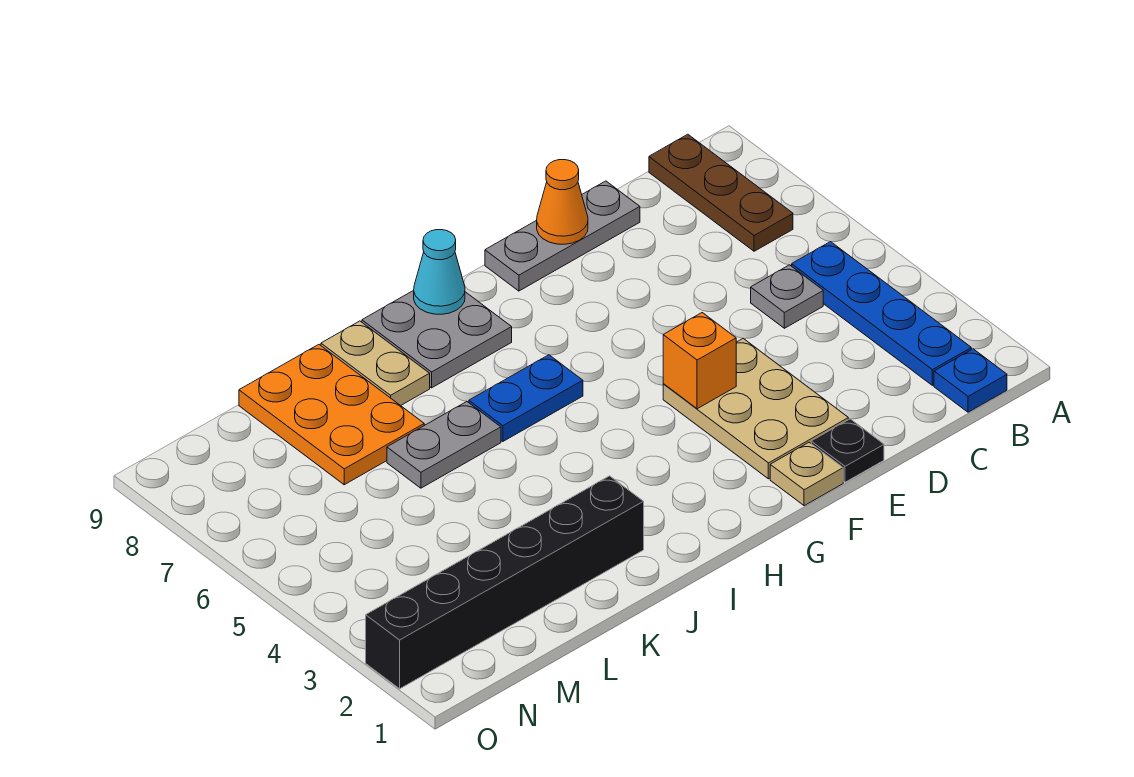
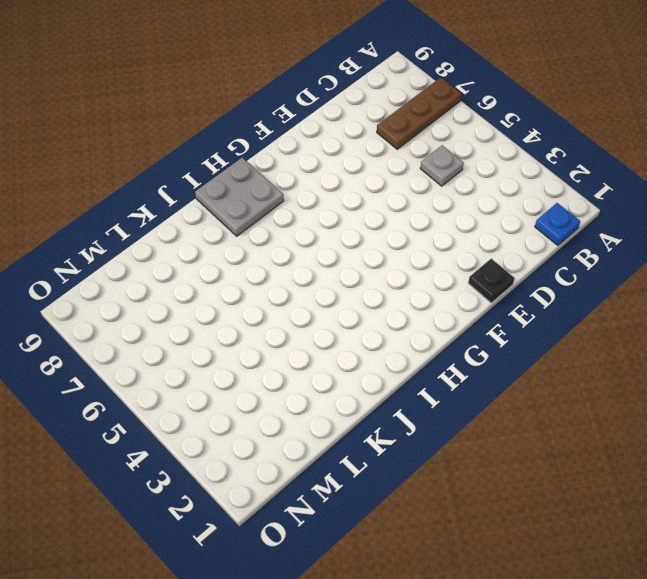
brown plate A7:C7 level 1 -> brown plate B7:B9 level 1
none -> blue plate B2:B5 level 1
none -> grey plate D9:F9 level 1
none -> tan plate E2:F4 level 1

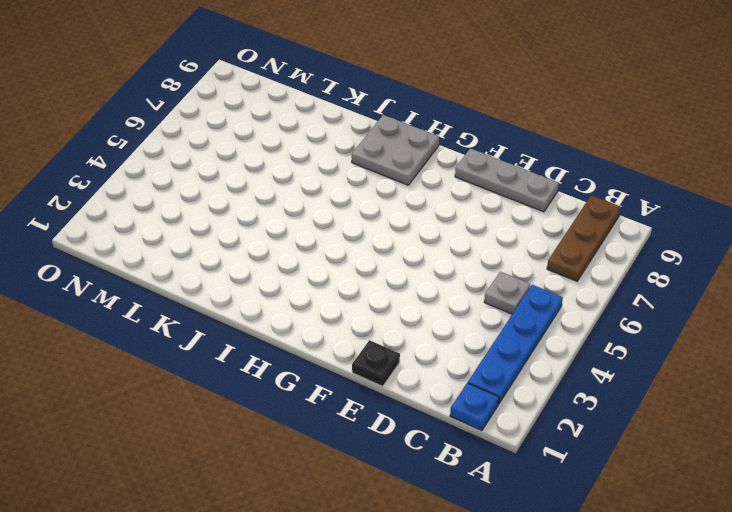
none -> tan plate E2:F4 level 1
none -> tan plate F1 level 1
none -> blue plate H6:I6 level 1

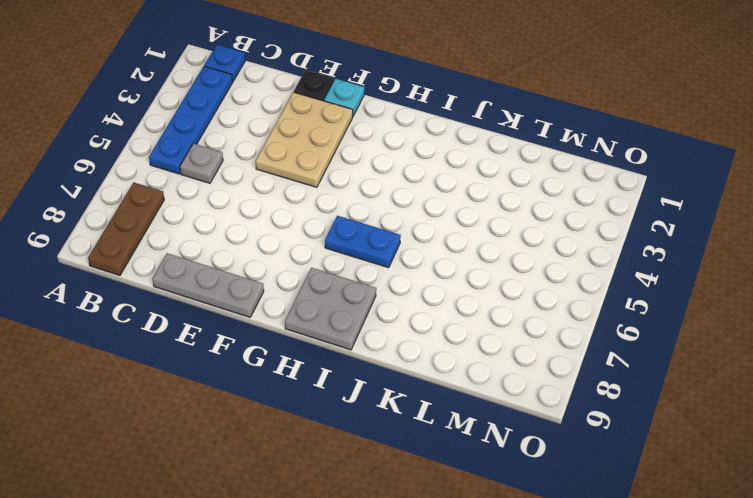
cyan plate F1 level 1 -> tan plate F1 level 1
none -> black brick J2:O2 level 1
none -> grey plate J6:K6 level 1
none -> tan plate J8:J9 level 1

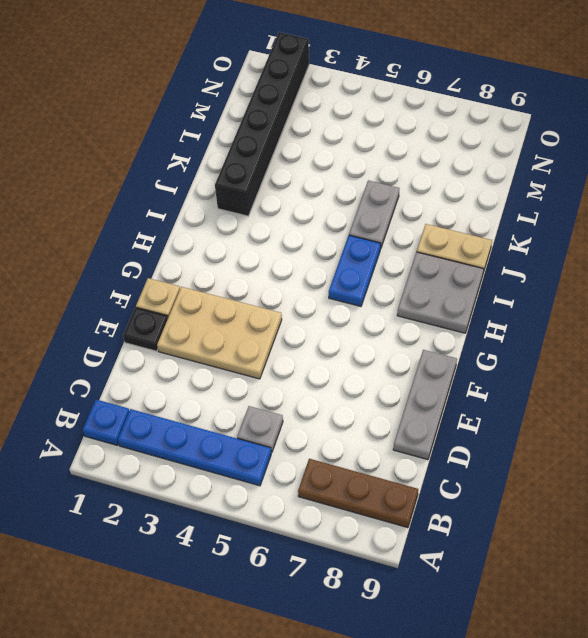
none -> orange plate K7:L9 level 1
none -> orange cone E9 level 2
none -> orange brick F4 level 2

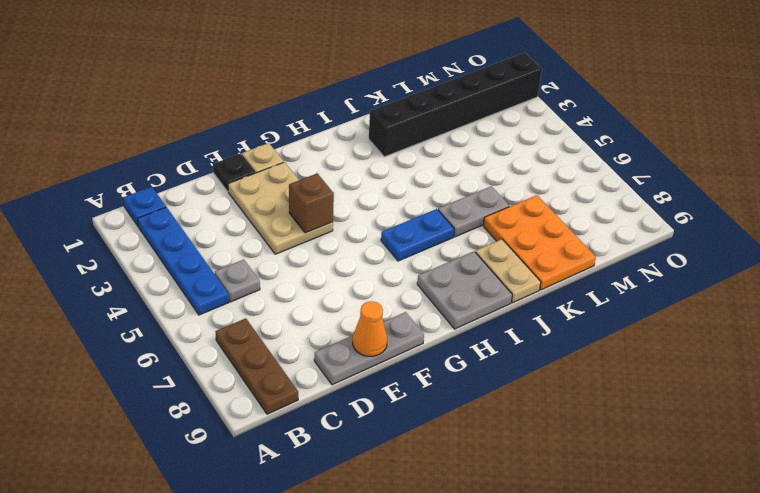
brown brick F4 level 2 -> orange brick F4 level 2
none -> cyan cone H9 level 2

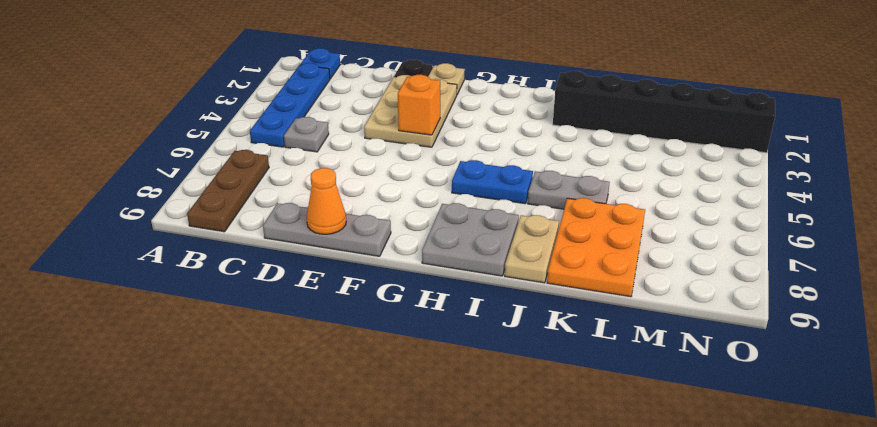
none -> cyan cone H9 level 2

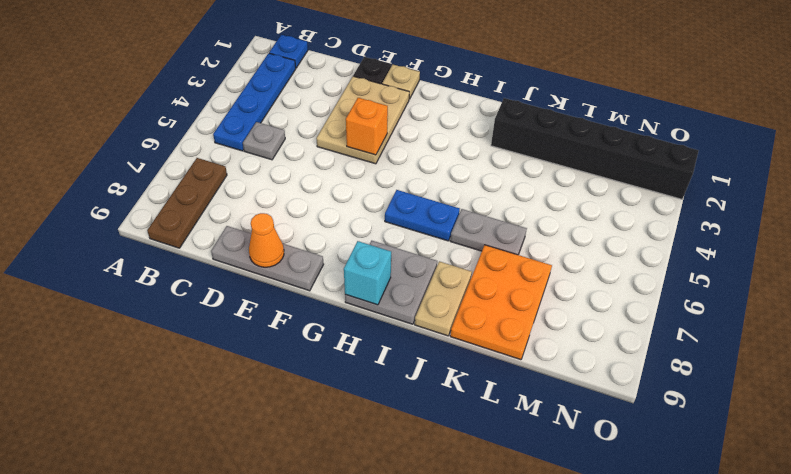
cyan brick H9 level 2 -> cyan cone H9 level 2

